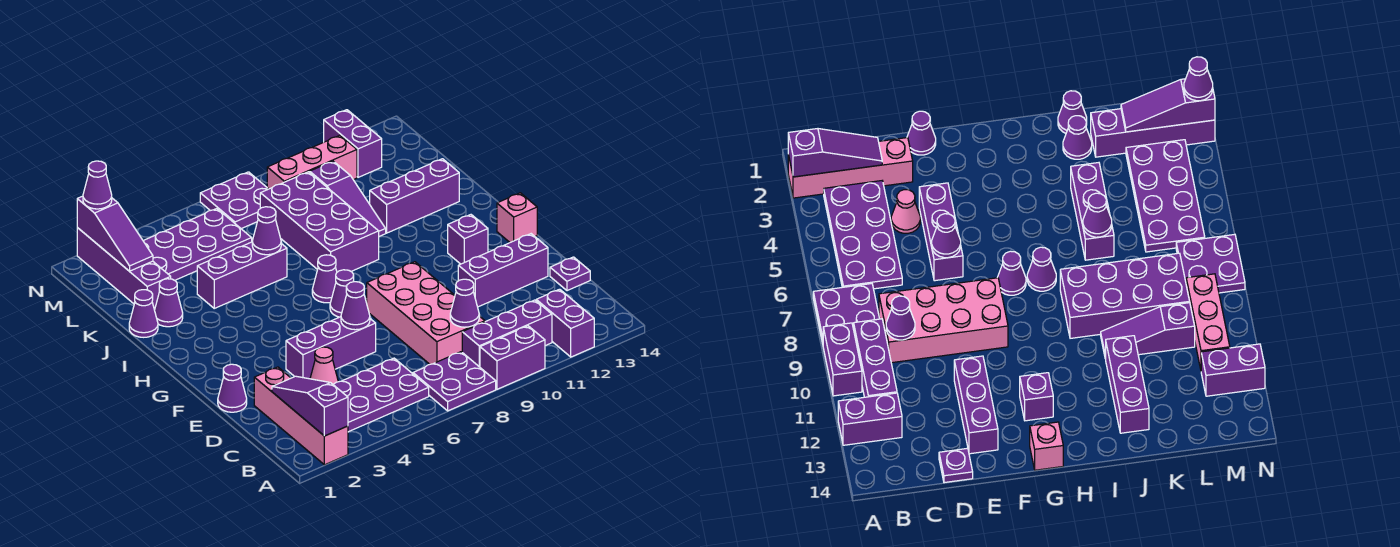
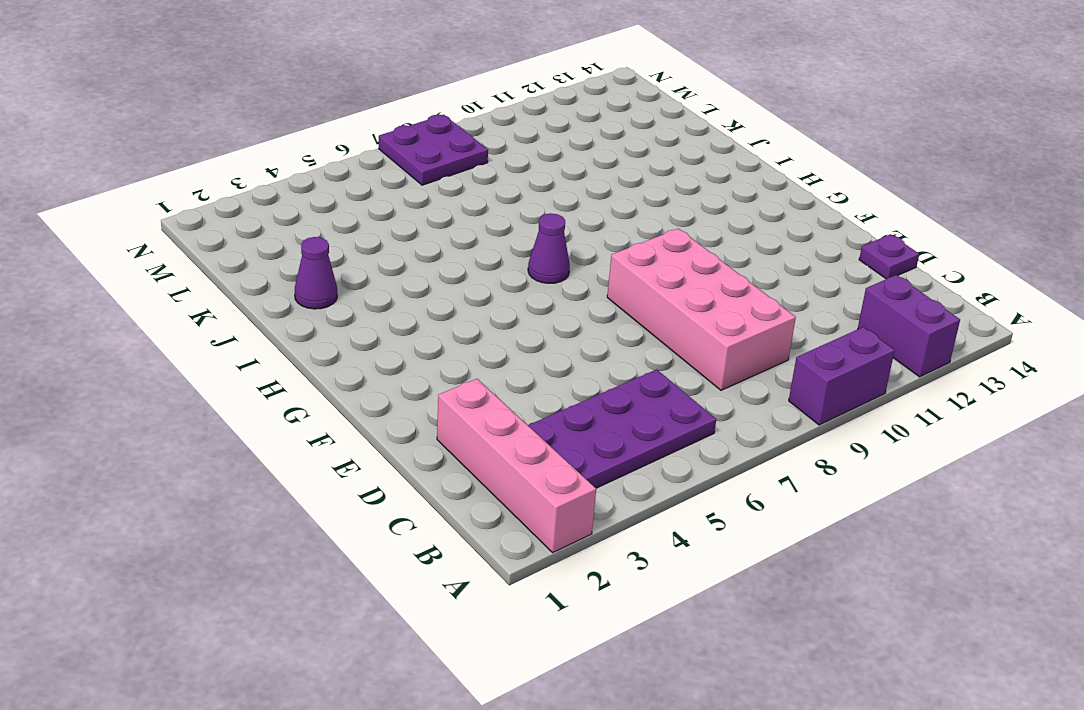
none -> purple plate A7:B8 level 1
none -> purple brick B9:B11 level 1
none -> pink cone D4 level 1
none -> purple cone E1 level 1

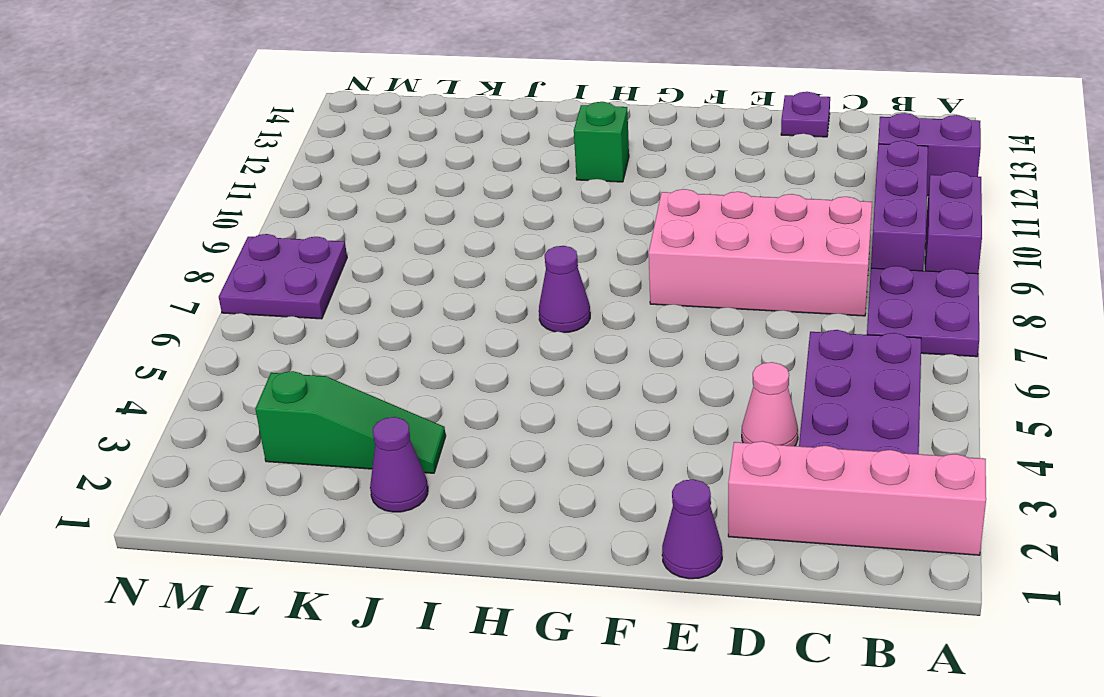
green brick H12 level 1 -> none
green slope J3:L3 level 1 top L -> purple plate L3:M6 level 1
none -> purple brick E4:E6 level 1
none -> purple brick E11:E13 level 1
none -> purple cone G7 level 1
none -> purple brick G12 level 1

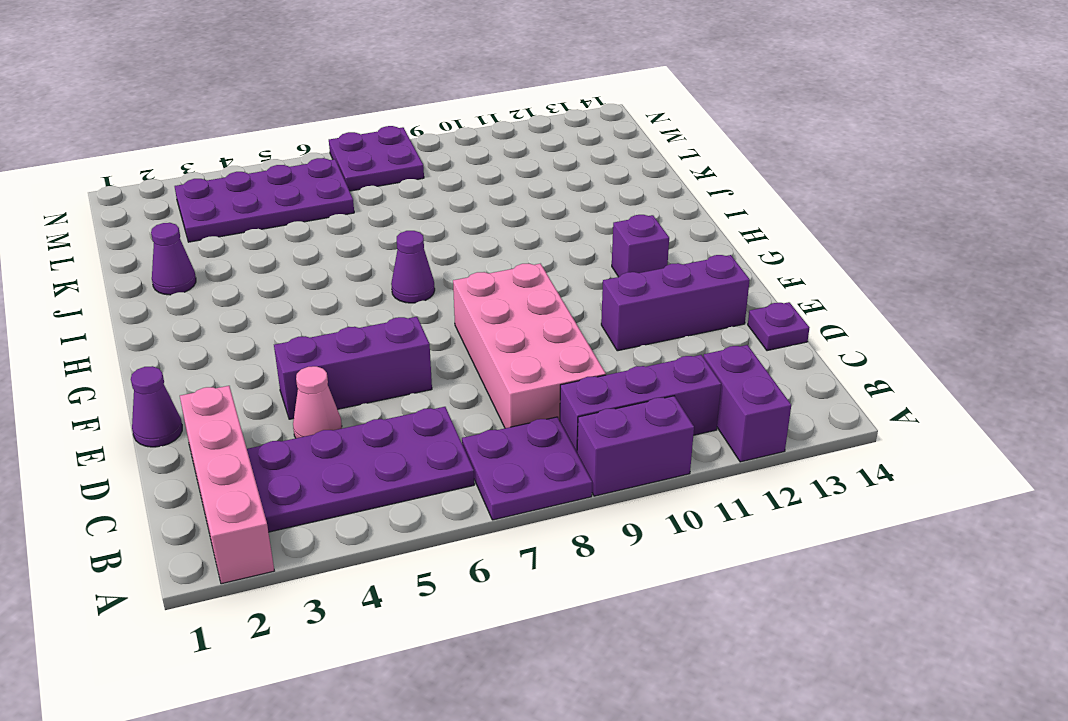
none -> purple cone G7 level 1
none -> pink brick G14 level 1
none -> purple brick I8:L9 level 1
none -> purple cone J1 level 1

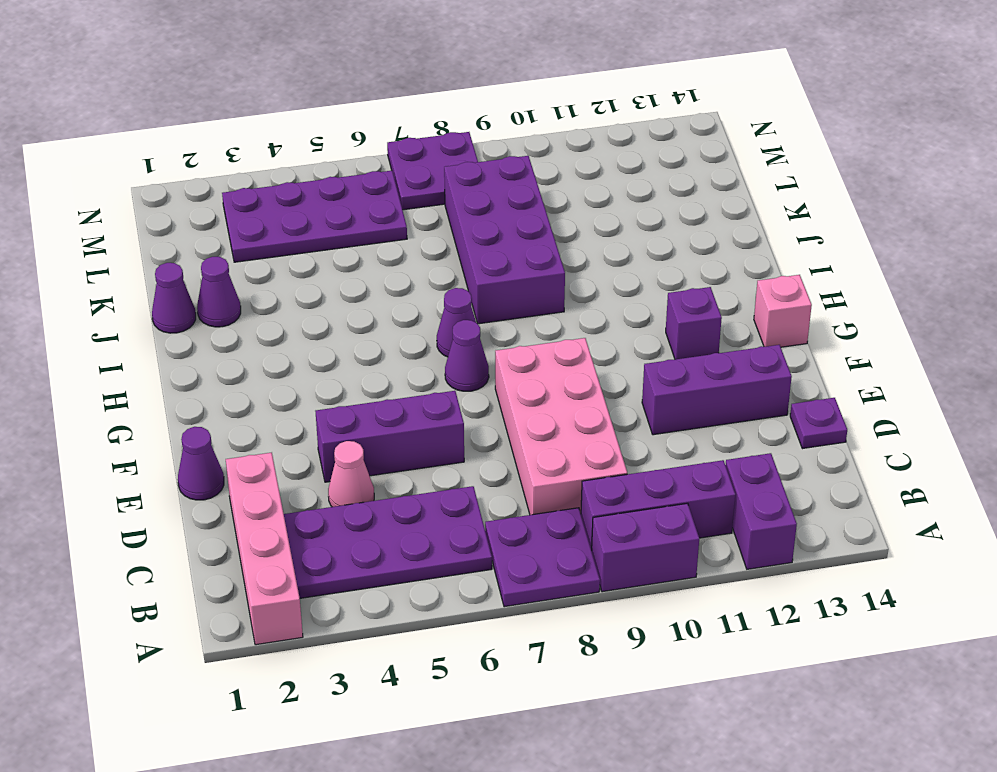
none -> purple brick J4:J6 level 1
none -> purple slope J10:L10 level 1 top L
none -> purple brick J11:J13 level 1
none -> purple brick K2:N2 level 1

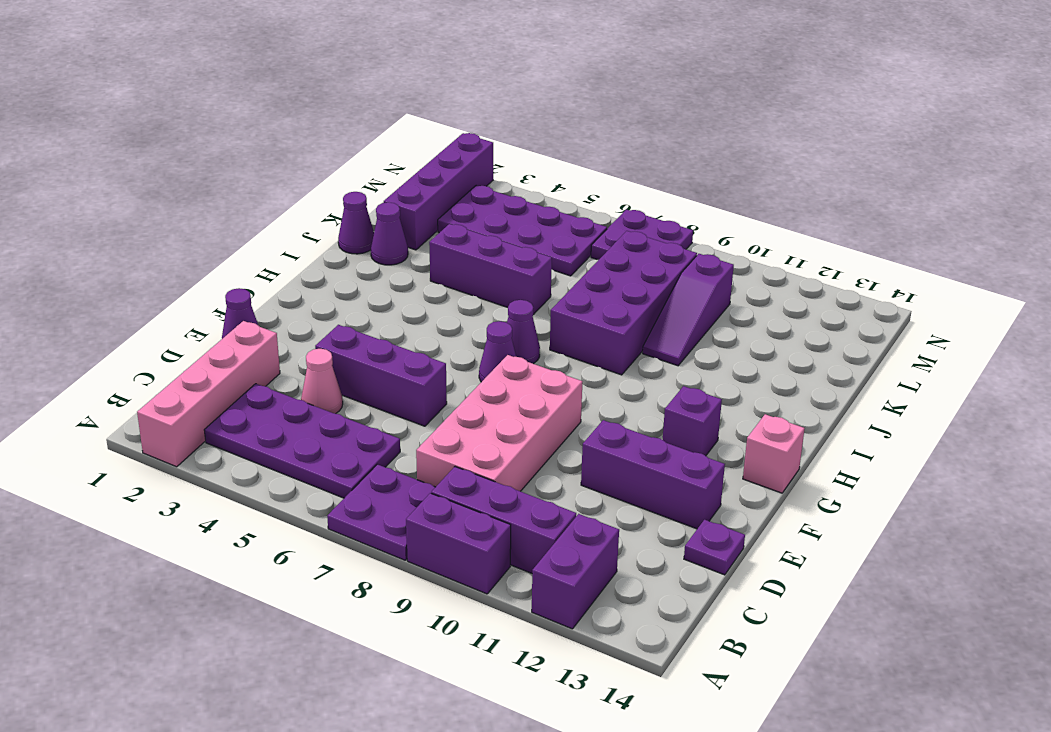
none -> purple brick J11:J13 level 1
none -> pink brick M9:M11 level 1
none -> purple brick M12:N12 level 1
none -> purple slope A2:C2 level 2 top A

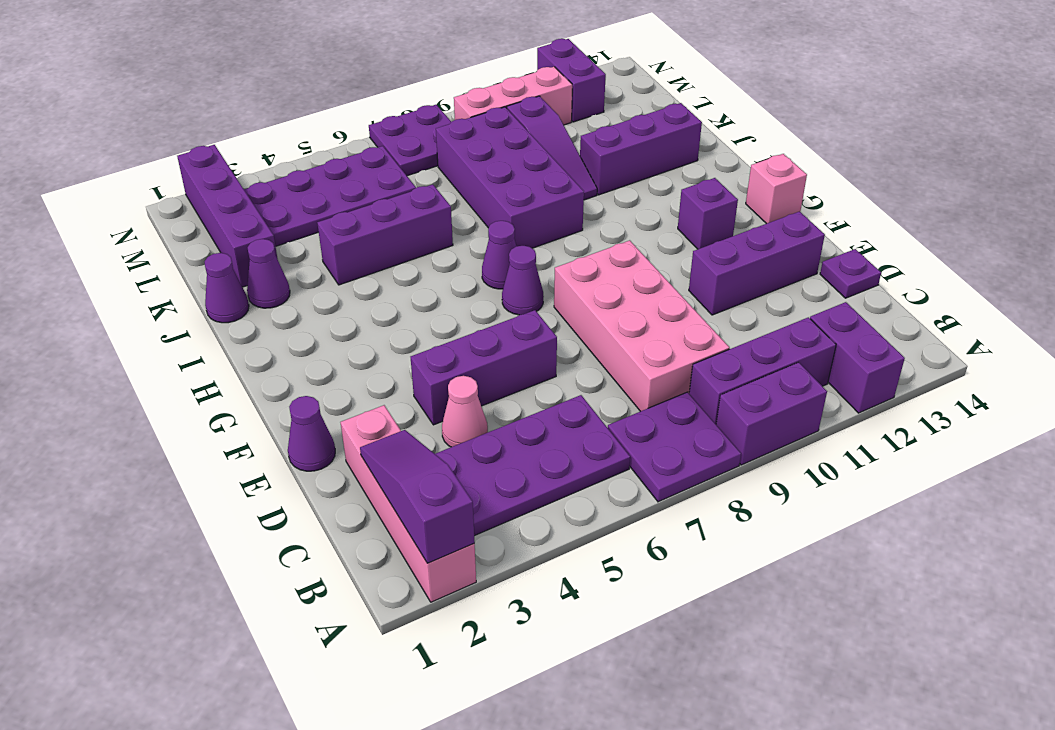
none -> purple cone C9 level 2
none -> purple cone E6 level 2
none -> purple cone J6 level 2
none -> purple slope L2:N2 level 2 top N

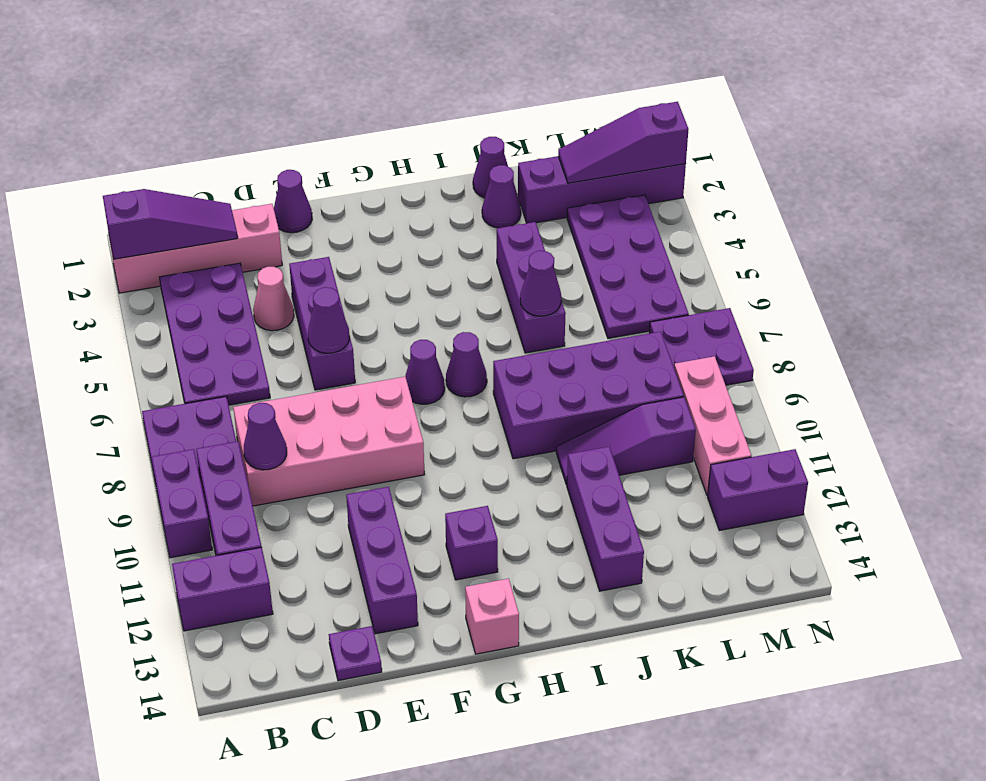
none -> purple cone N2 level 3

